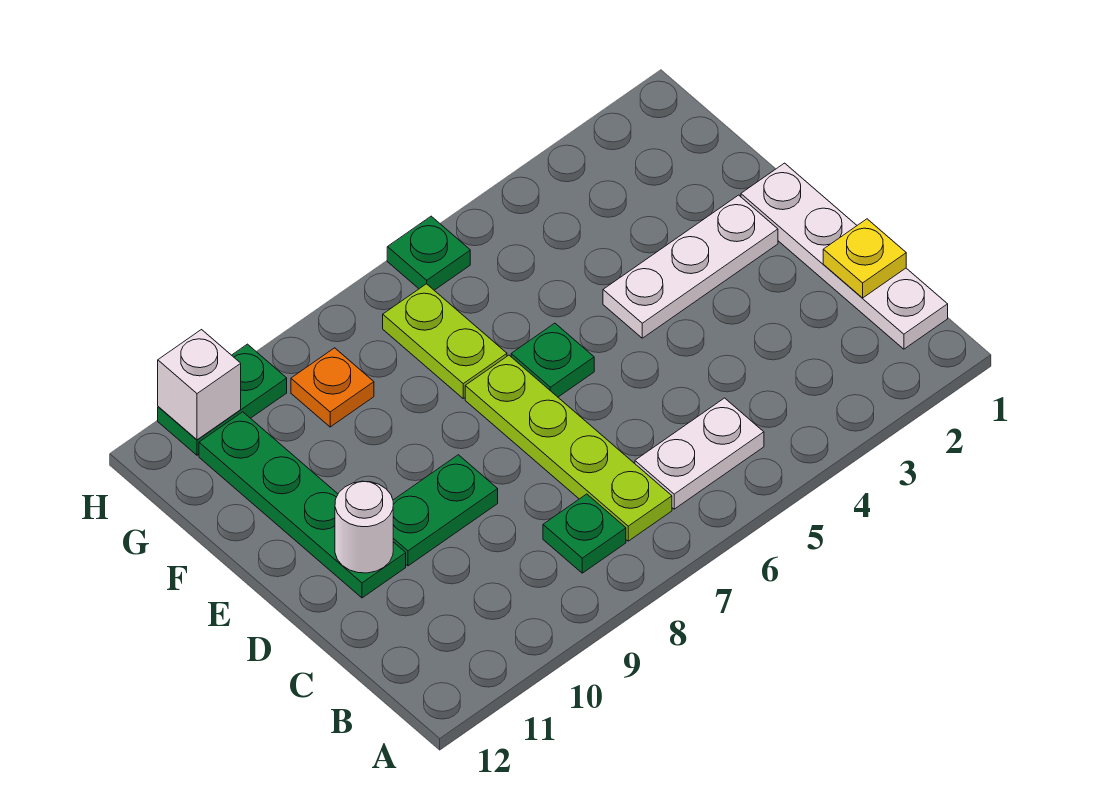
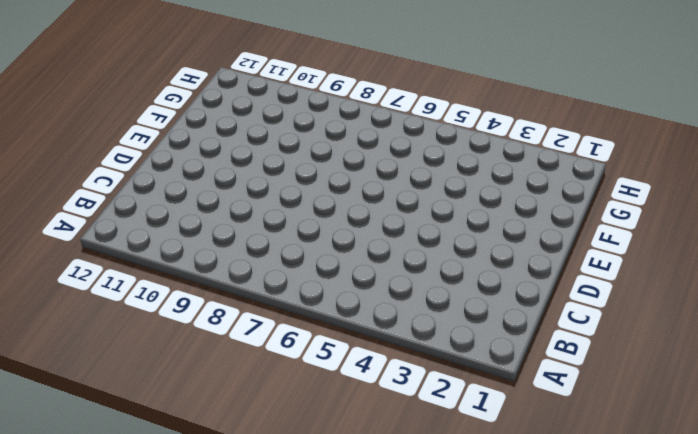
none -> white plate B1:E1 level 1
none -> white plate B5:B6 level 1
none -> lime plate B7:E7 level 1

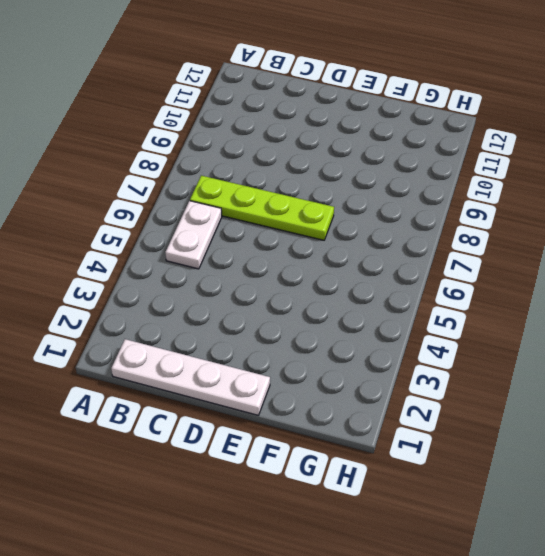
none -> green plate B8 level 1
none -> green plate D9:D10 level 1
none -> green plate D11:G11 level 1

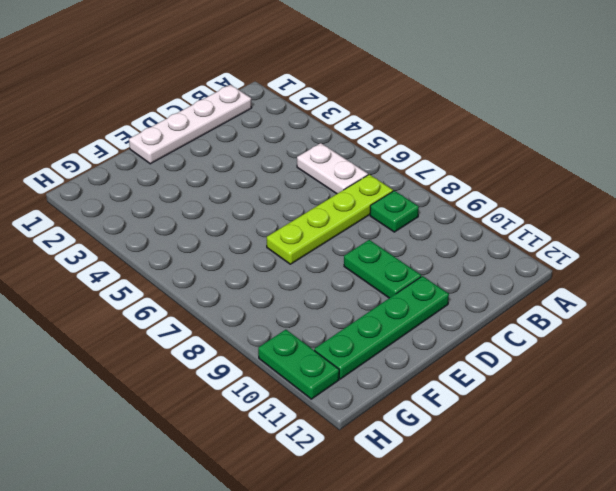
none -> white plate E2:E4 level 1
none -> green plate E6 level 1
none -> lime plate F7:G7 level 1

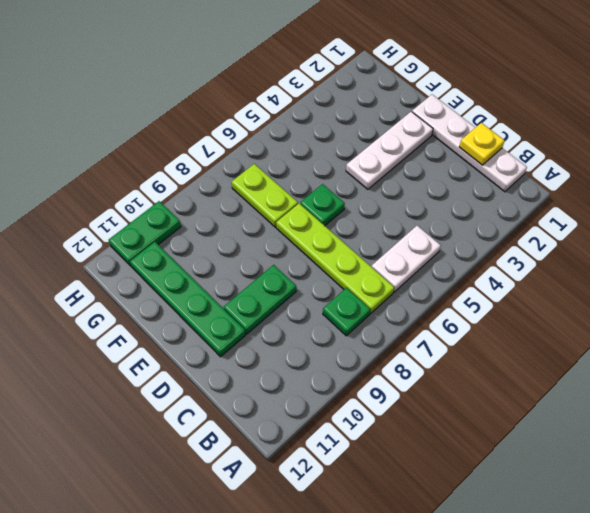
none -> orange plate G9 level 1
none -> green plate H6 level 1
none -> white round brick D11 level 2

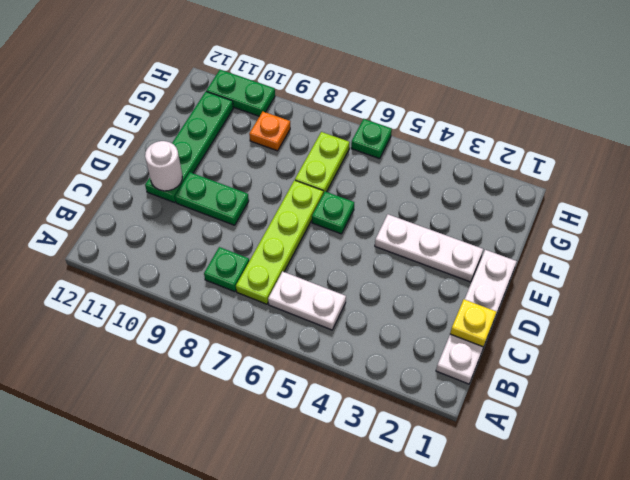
none -> white brick H11 level 2

